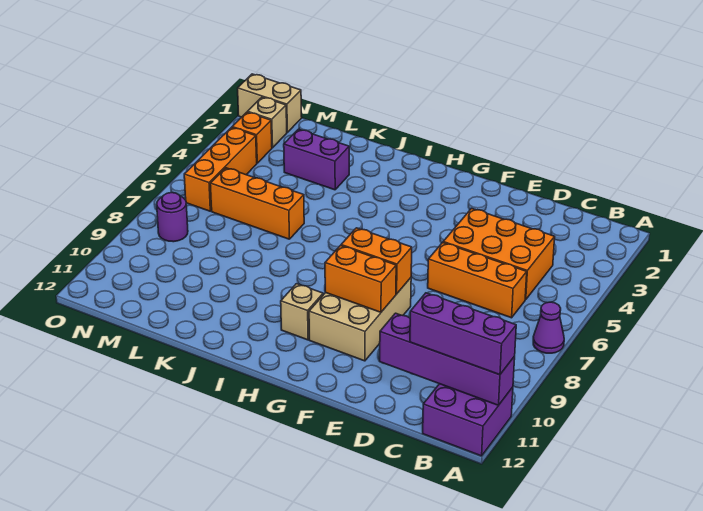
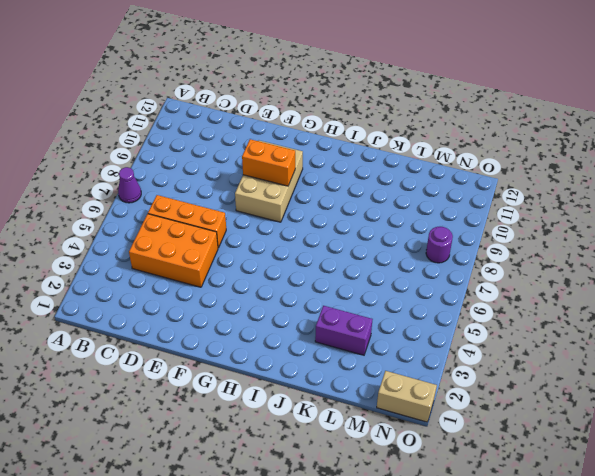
none -> purple brick A11:B12 level 1
none -> tan brick H10 level 1
none -> orange brick K6:M6 level 1

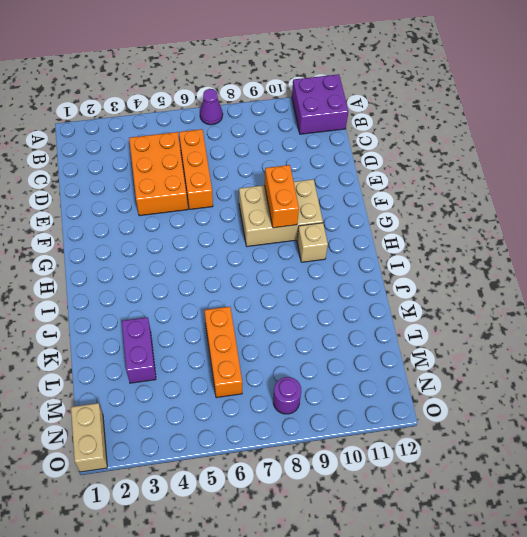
none -> tan brick N2 level 1
none -> orange brick N3 level 1
none -> orange brick N4:N6 level 1

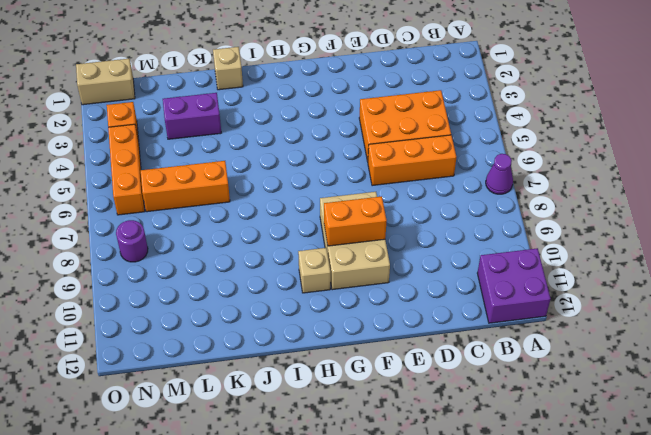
tan brick J1 level 1 -> tan brick N2 level 1
none -> purple brick A11:D11 level 2
none -> orange brick F8:G8 level 2
none -> purple brick A11:C11 level 3

